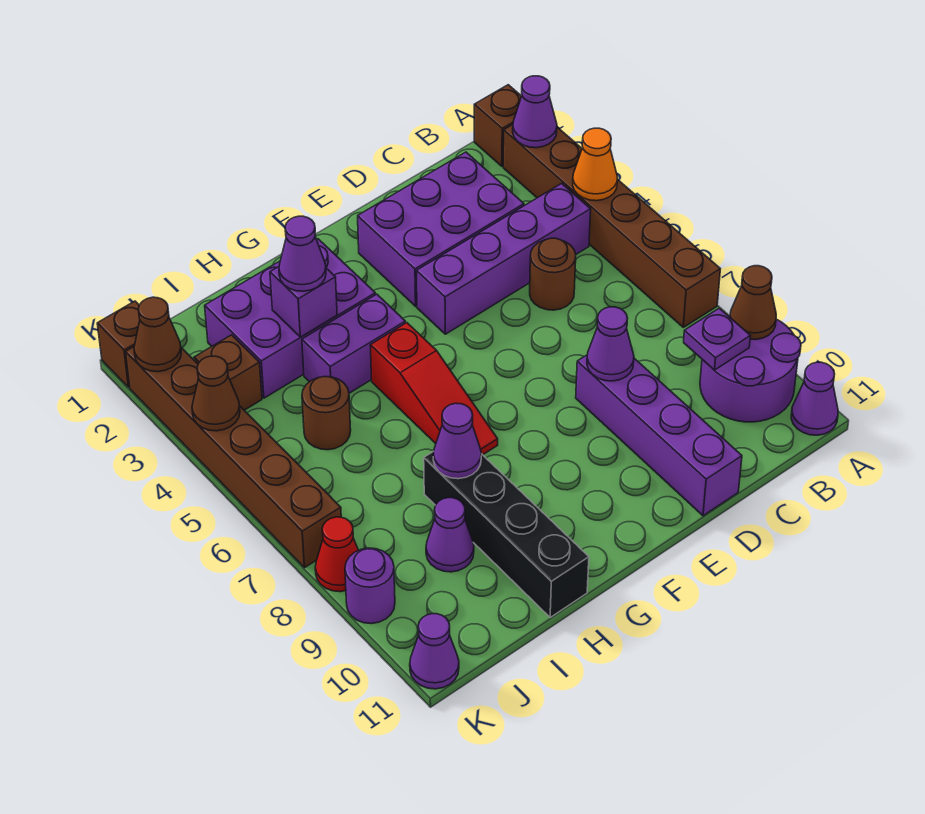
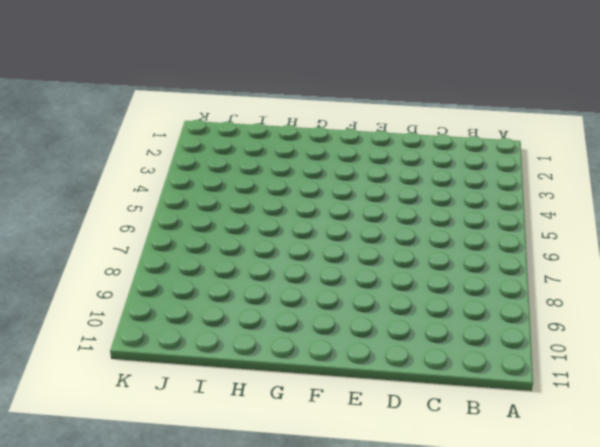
none -> brown brick A1 level 1
none -> brown brick A2:A7 level 1
none -> purple round brick A9:B10 level 1
none -> purple cone A11 level 1

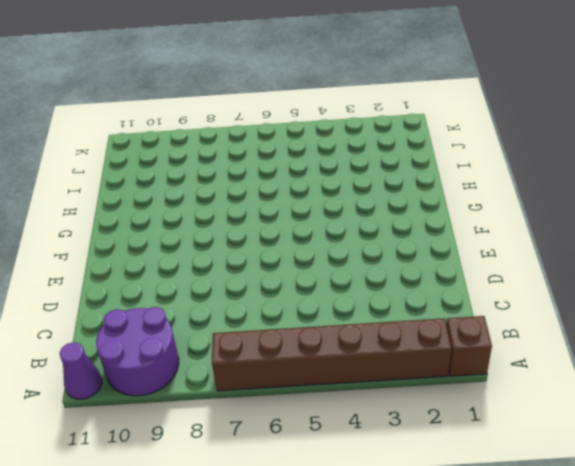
none -> purple brick B4:E4 level 1
none -> purple brick C2:E3 level 1
none -> brown round brick C5 level 1
none -> purple brick D8:D11 level 1

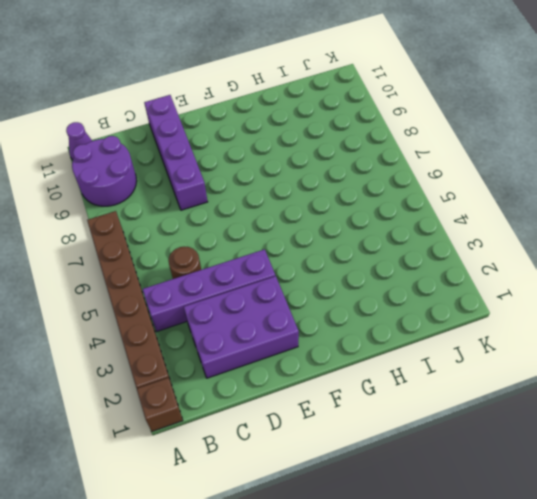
none -> purple brick G2:I3 level 1
none -> purple brick G4:H4 level 1
none -> red slope G5:G7 level 1 top 5
none -> black brick H8:H11 level 1

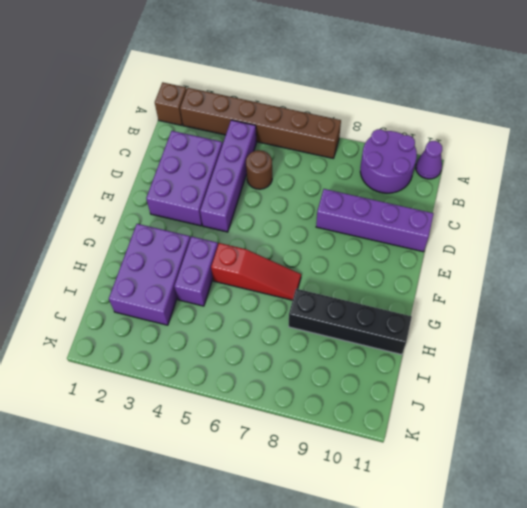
none -> brown round brick I5 level 1
none -> purple cone I9 level 1
none -> brown brick J3 level 1
none -> brown brick K1 level 1

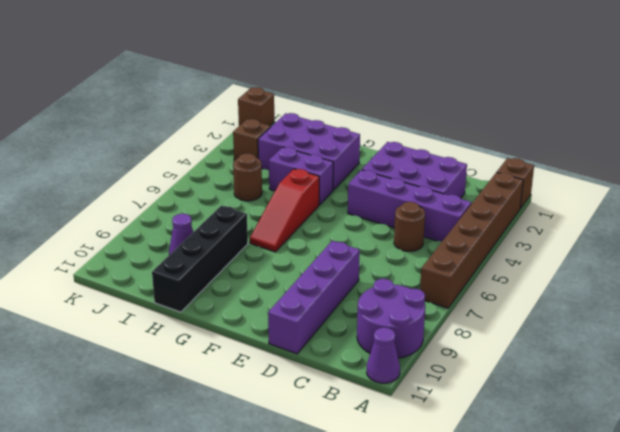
none -> brown brick K2:K7 level 1
none -> red cone K8 level 1
none -> purple round brick K9 level 1
none -> purple cone K11 level 1

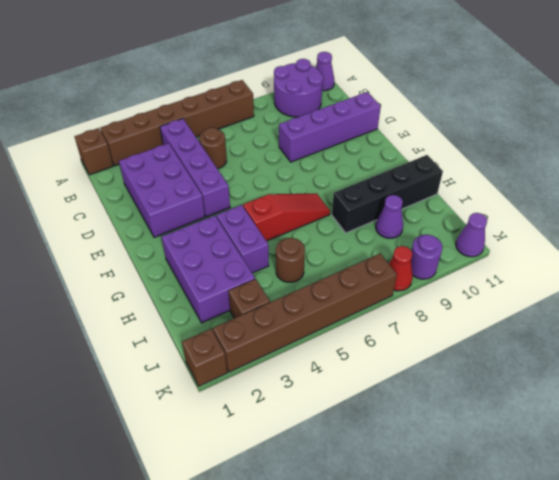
none -> purple cone A2 level 2
none -> orange cone A4 level 2
none -> brown cone A9 level 2
none -> purple plate B9 level 2

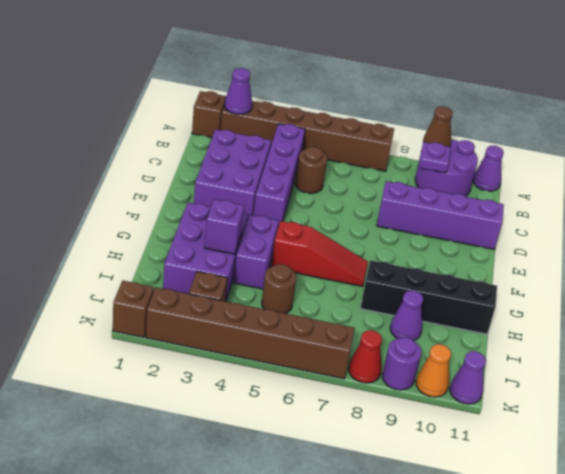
orange cone K10 level 1 -> orange cone A4 level 2
none -> purple cone D8 level 2
none -> purple cone H8 level 2
none -> brown cone K2 level 2
none -> brown cone K4 level 2

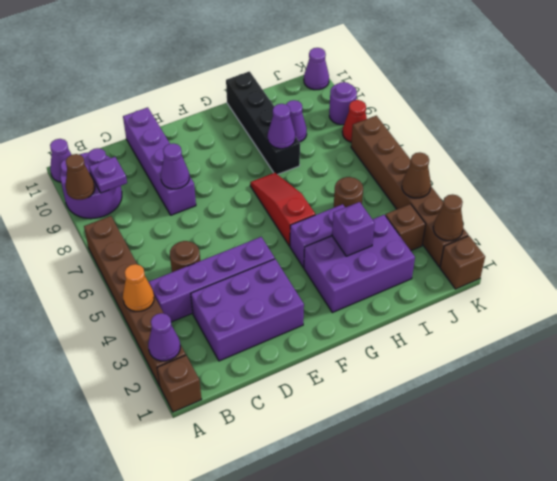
none -> purple cone H3 level 3

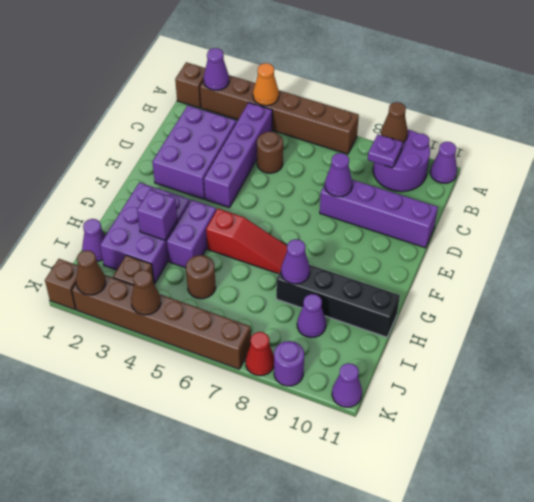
purple cone I1 level 1 -> purple cone H3 level 3

